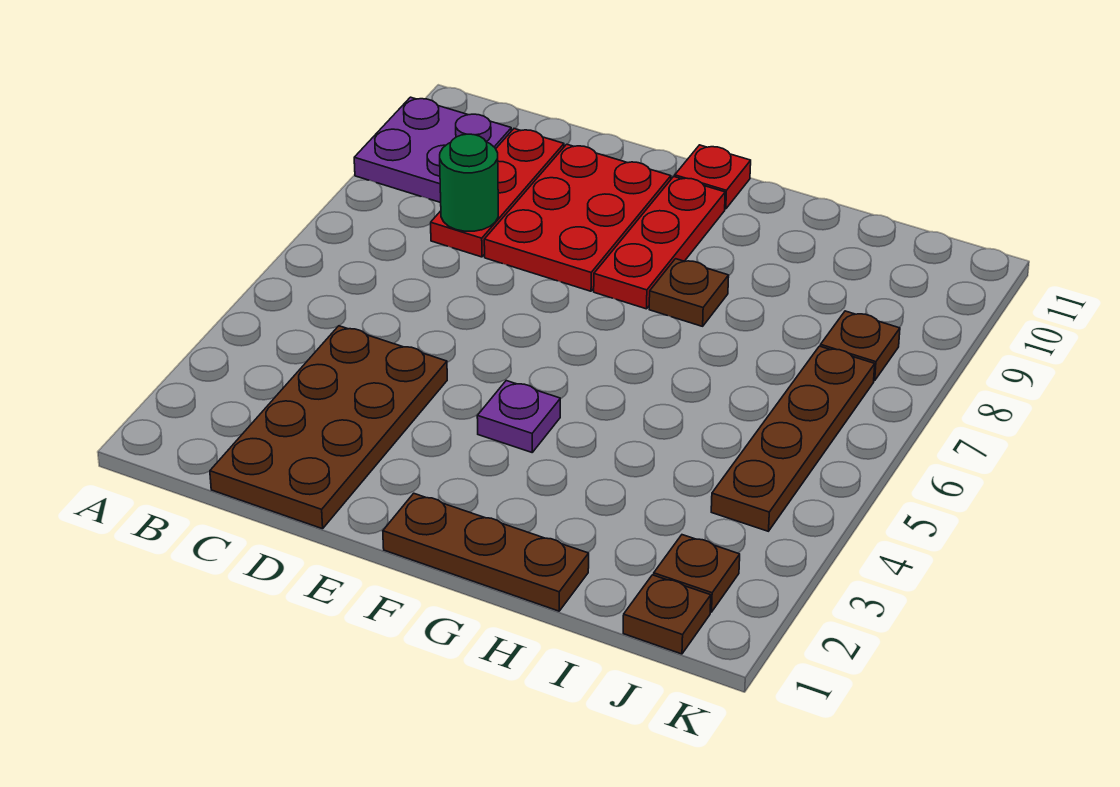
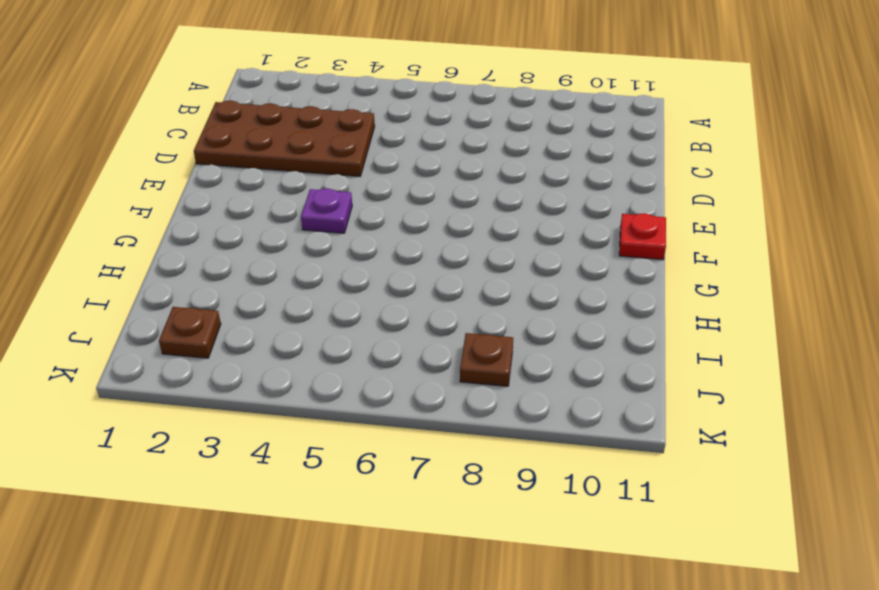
none -> purple plate A9:B10 level 1
none -> red plate C8:C10 level 1
none -> red plate D8:E10 level 1

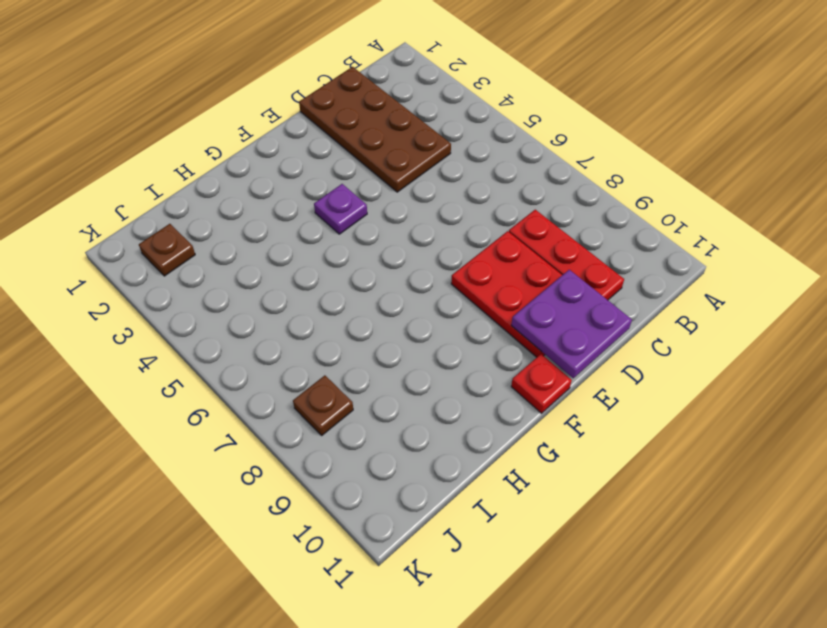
purple plate D10:E11 level 2 -> purple plate A9:B10 level 1
none -> brown plate F1:H1 level 1
none -> red plate F8:F10 level 1
none -> brown plate G8 level 1

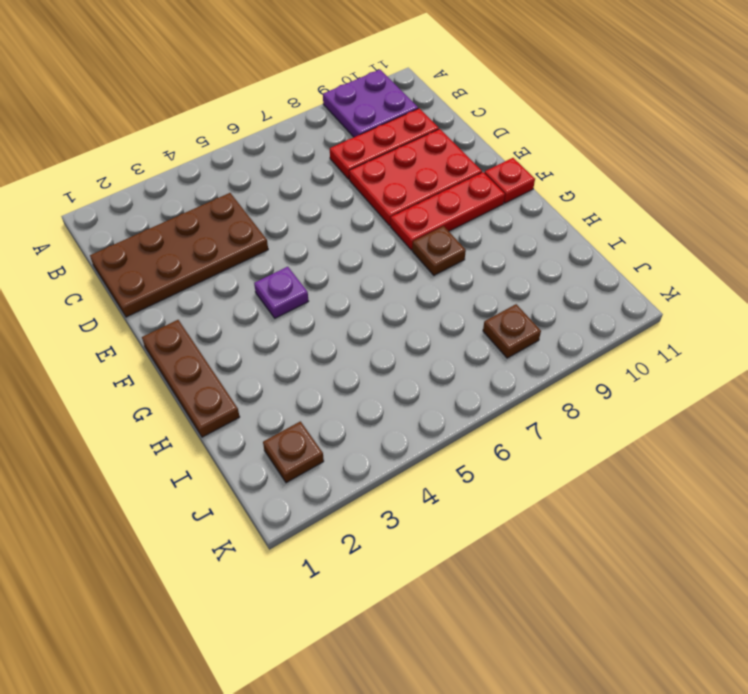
none -> brown plate J1 level 1
none -> brown plate J4:J7 level 1
none -> green round brick C8 level 2

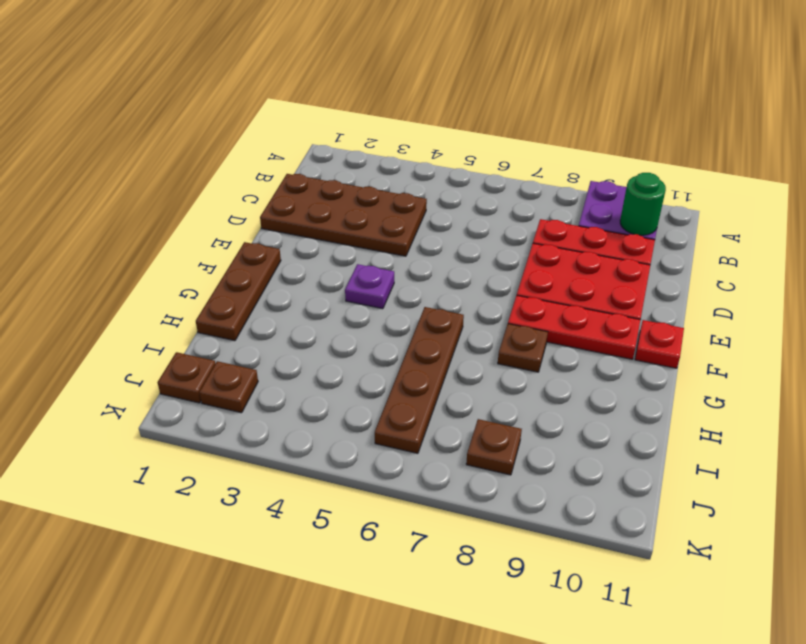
green round brick B10 level 2 -> green round brick C8 level 2
brown plate G6:J6 level 1 -> brown plate J4:J7 level 1

